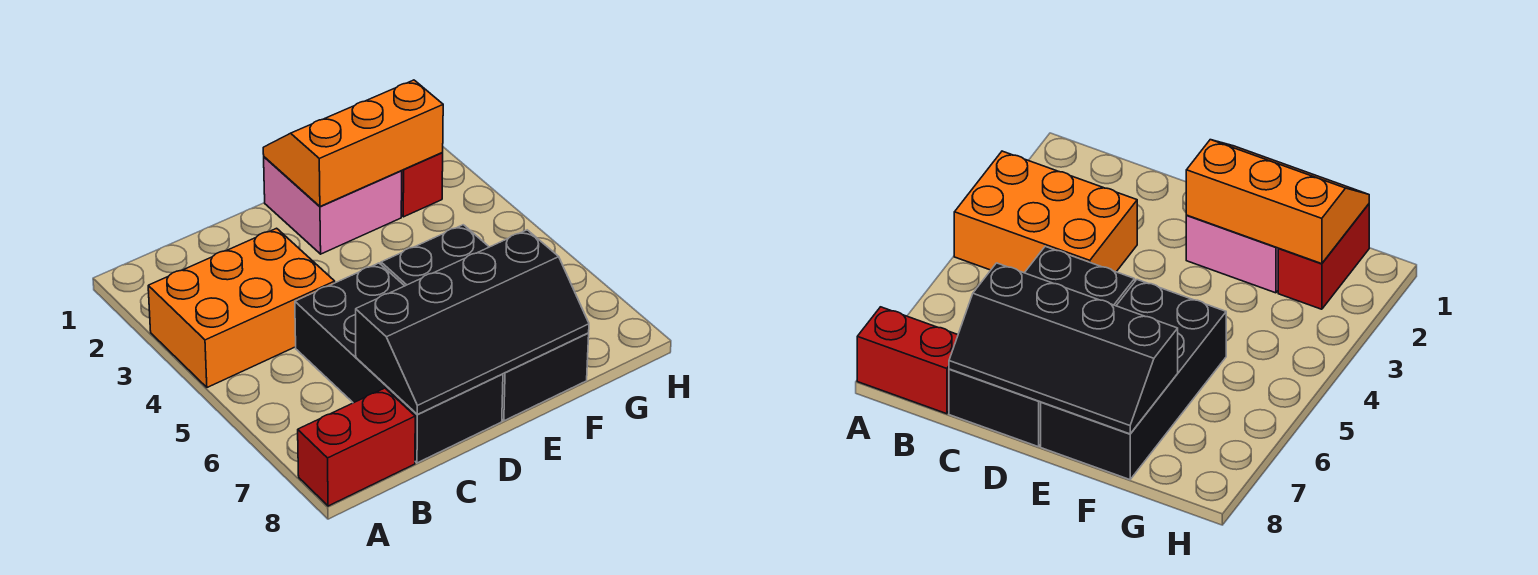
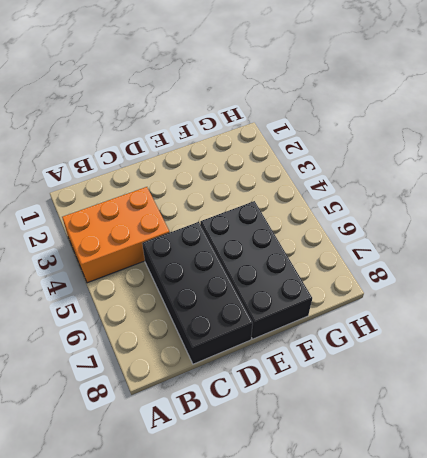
none -> red brick A8:B8 level 1
none -> pink brick E1:F2 level 1

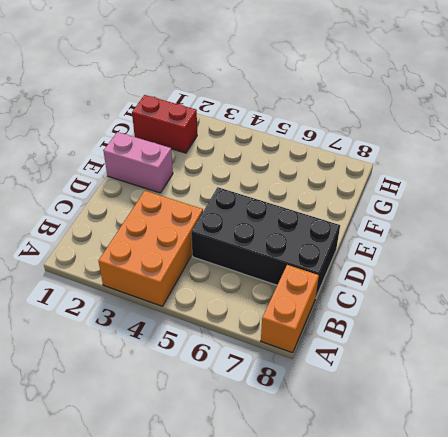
orange brick A8:B8 level 1 -> red brick A8:B8 level 1
pink brick E1:E2 level 1 -> pink brick E1:F2 level 1
none -> black brick E5:F8 level 1
none -> black slope C7:F8 level 2 top 7

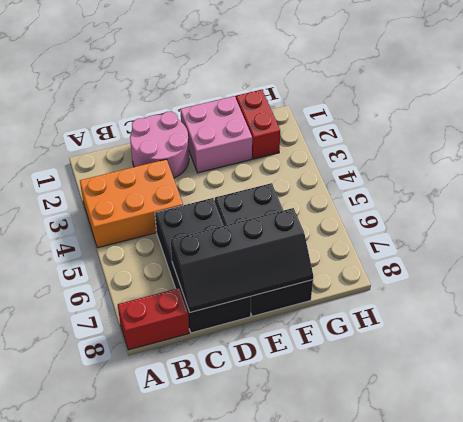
pink round brick C1:D2 level 1 -> none
none -> orange slope E1:G2 level 2 top 2

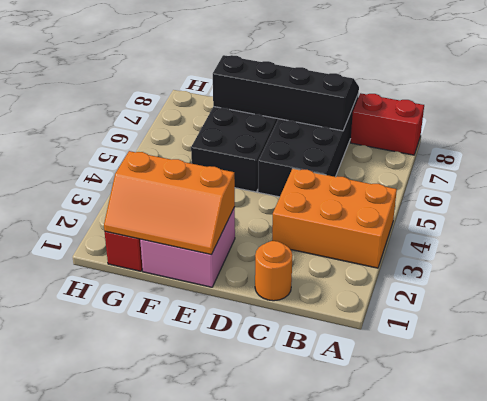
orange round brick C1 level 1 -> none

